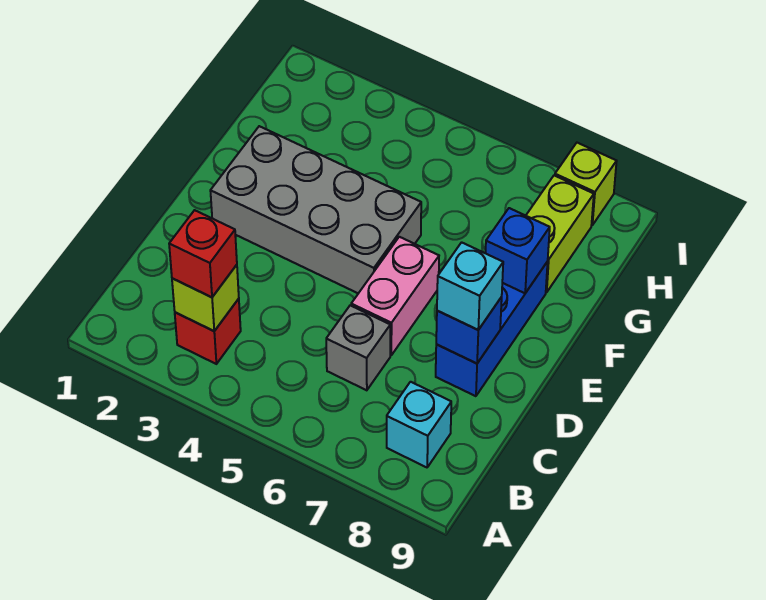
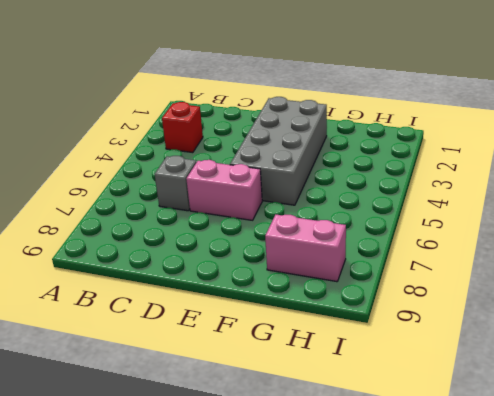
pink brick G8:H8 level 1 -> lime brick G8:H8 level 1
none -> cyan brick B8 level 1
none -> blue brick D8:F8 level 1
none -> lime brick I8 level 1

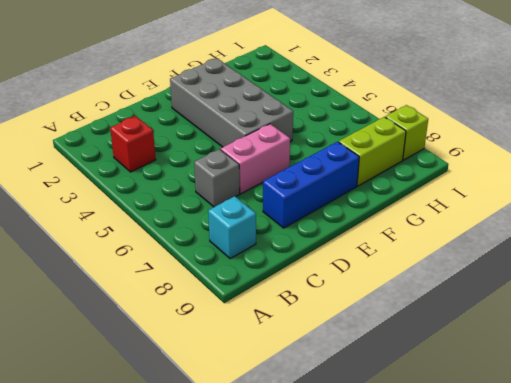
none -> lime brick B3 level 2
none -> blue brick D8 level 2
none -> blue brick F8 level 2

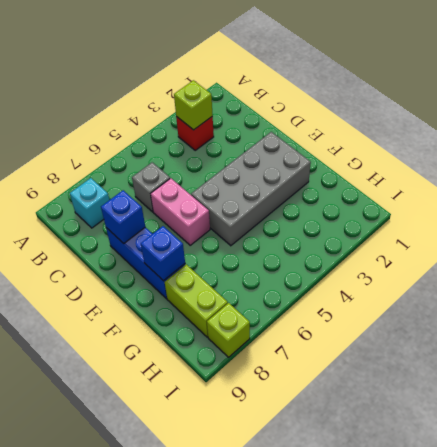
none -> red brick B3 level 3
none -> cyan brick D8 level 3

